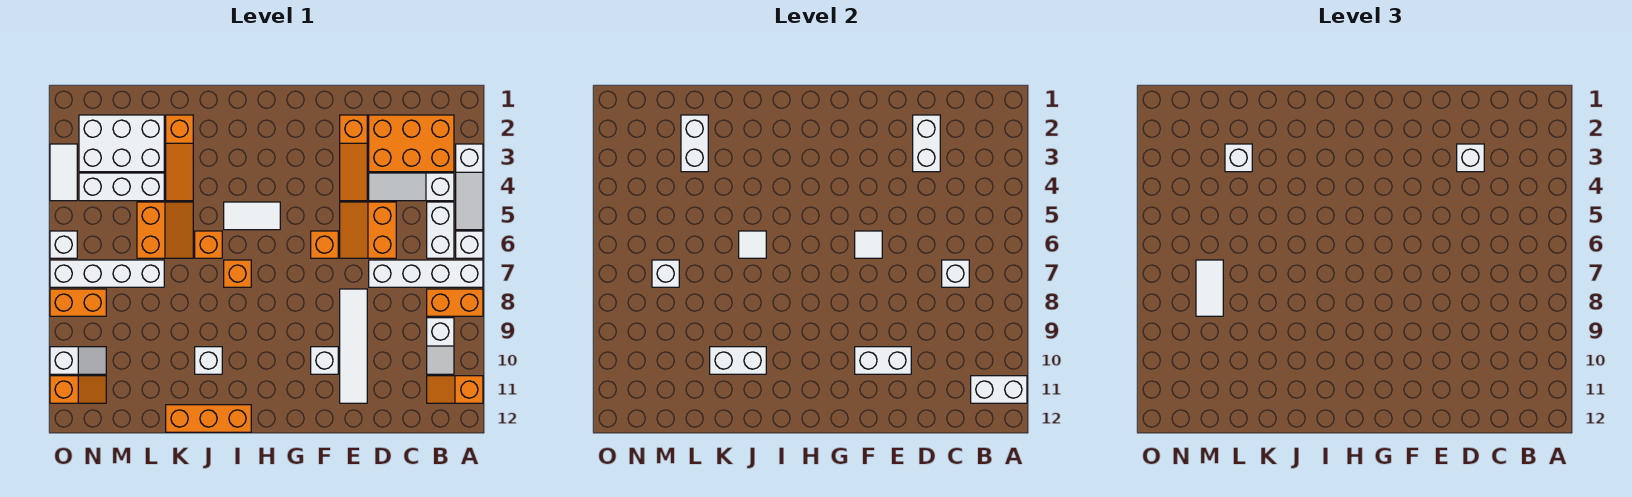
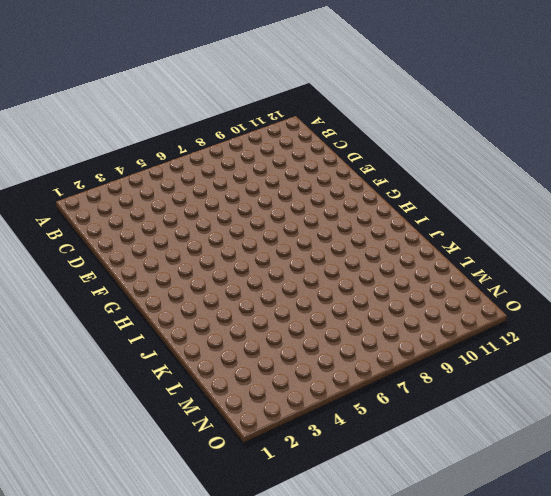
none -> white slope A3:A5 level 1 top 3
none -> white brick A6 level 1
none -> white brick A7:D7 level 1
none -> orange brick A8:B8 level 1

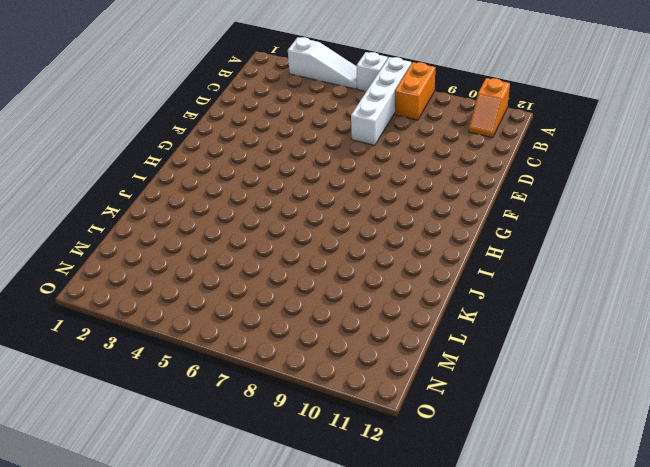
none -> orange brick B2:D3 level 1
none -> white slope B4:D4 level 1 top B
none -> white brick B5:B6 level 1
none -> white slope B9:B10 level 1 top 9

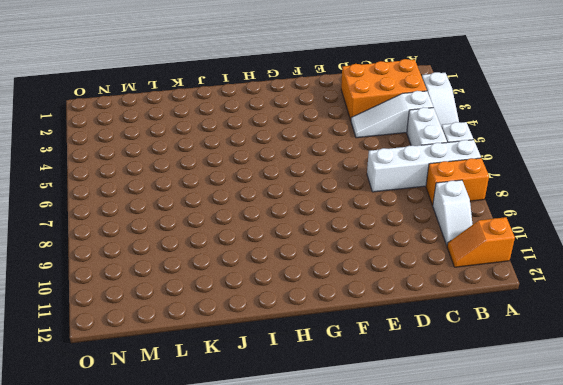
none -> orange slope D5:E6 level 1 top D
none -> orange slope E2:E4 level 1 top 2
none -> white tile E8:E11 level 1
none -> orange brick F6 level 1

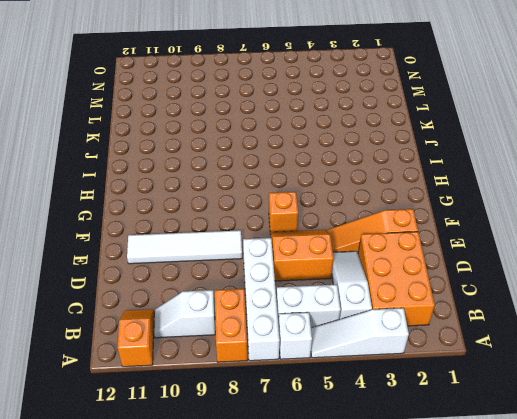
none -> white brick F10 level 1
none -> white tile H5:I5 level 1
none -> orange brick I7 level 1
none -> orange brick I12:K12 level 1

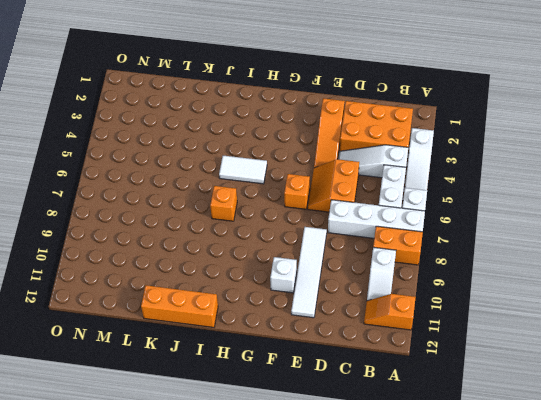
none -> orange brick J6 level 1
none -> white brick J10 level 1
none -> orange slope K2:K4 level 1 top 2
none -> orange slope K5:L6 level 1 top L

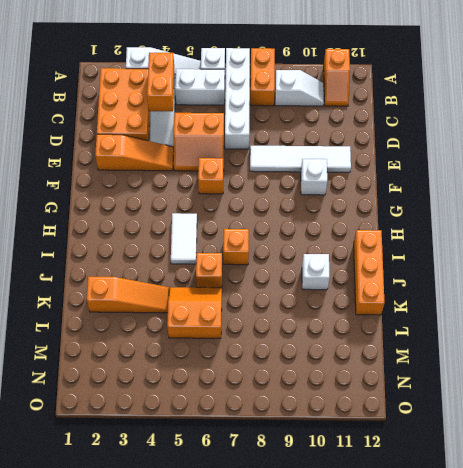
orange brick B4:C4 level 2 -> orange brick N8:O8 level 1
none -> white brick L2:N3 level 1
none -> white brick L4:N4 level 1
none -> white brick L7:O7 level 1
none -> white slope N10:O10 level 1 top O

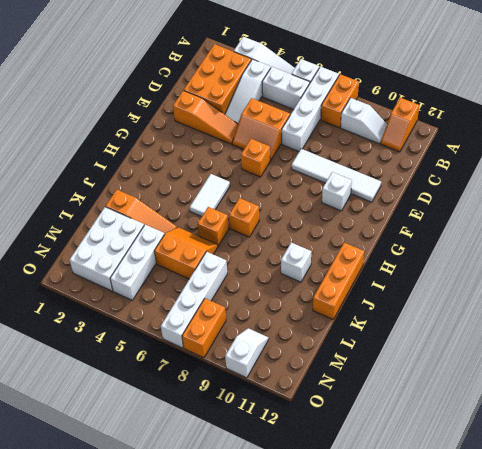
none -> orange slope N11:O11 level 1 top O
none -> white tile O3:O4 level 1
none -> white brick O6 level 1
none -> white brick A11:B11 level 2

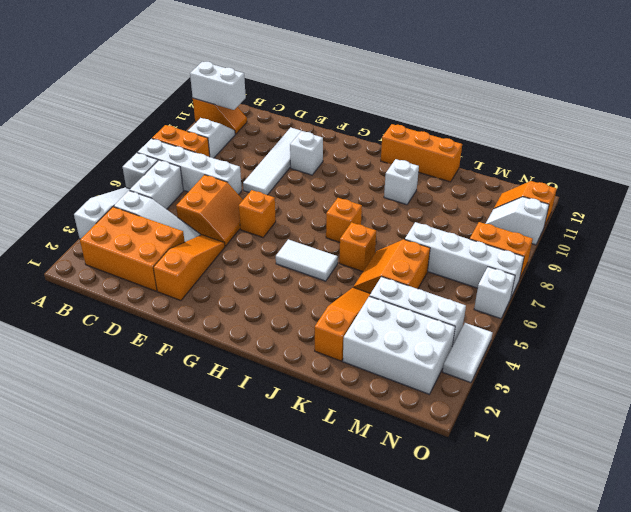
none -> white brick C7 level 2
none -> white brick D2:D3 level 2
none -> white brick E10:F10 level 2
none -> white tile F6 level 2

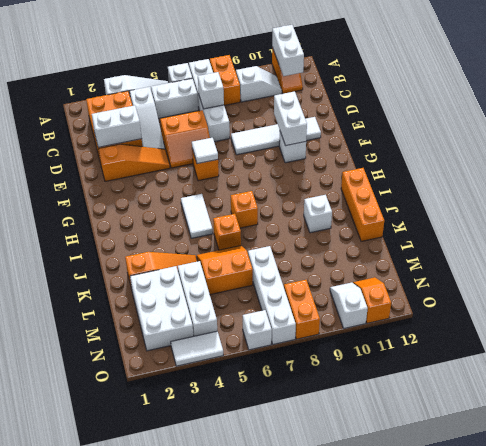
none -> white tile J6 level 2
none -> white brick J10:K10 level 2
none -> white brick L2:L3 level 2
none -> white brick M7 level 2

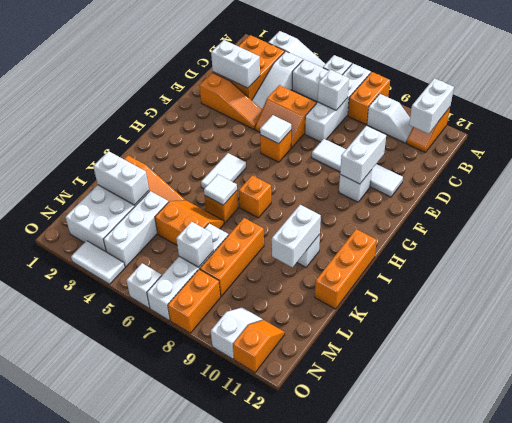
orange brick K8:M8 level 1 -> none
none -> white brick D3 level 3
none -> white brick L3 level 3
none -> white tile M7:M8 level 3

